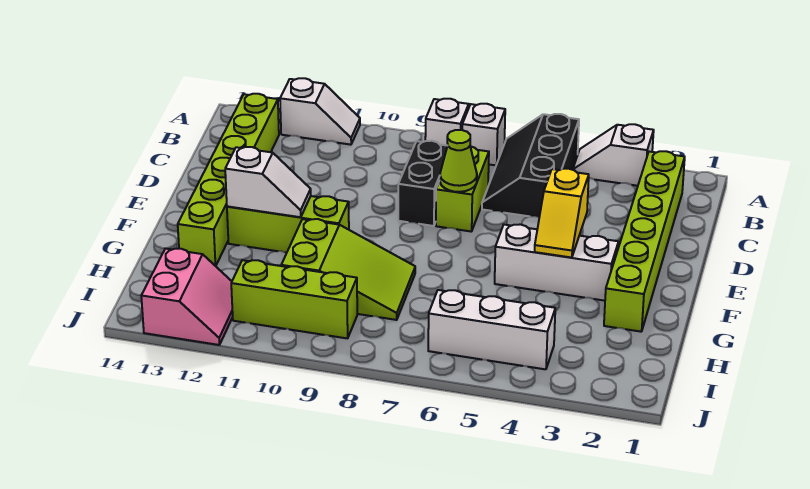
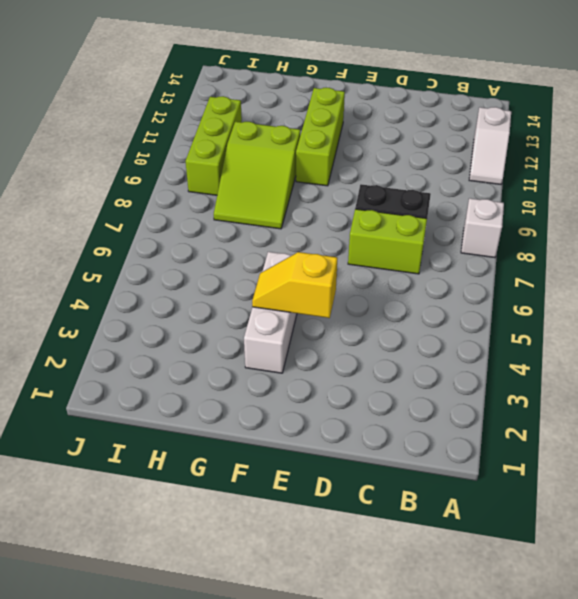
none -> white slope A3:A4 level 1 top 3
none -> black slope A5:C6 level 1 top 5
none -> white brick A7 level 1

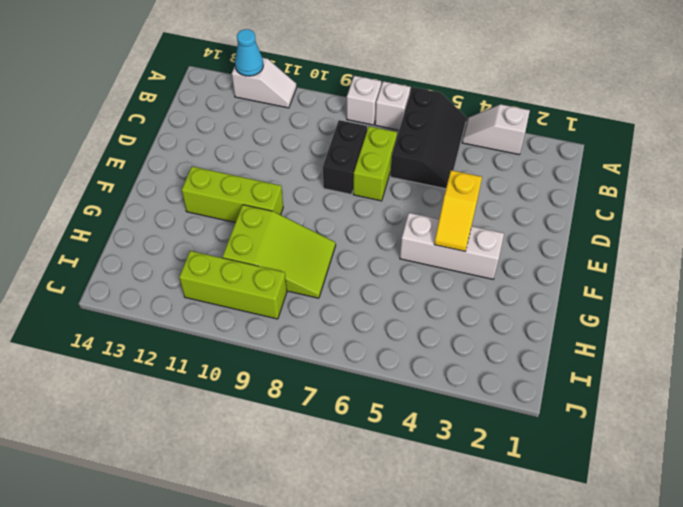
black slope A5:C6 level 1 top 6 -> black slope A5:C6 level 1 top 5
cyan cone A12 level 2 -> none
none -> lime brick B2:G2 level 1
none -> lime brick B13:G13 level 1
none -> white brick I4:I6 level 1

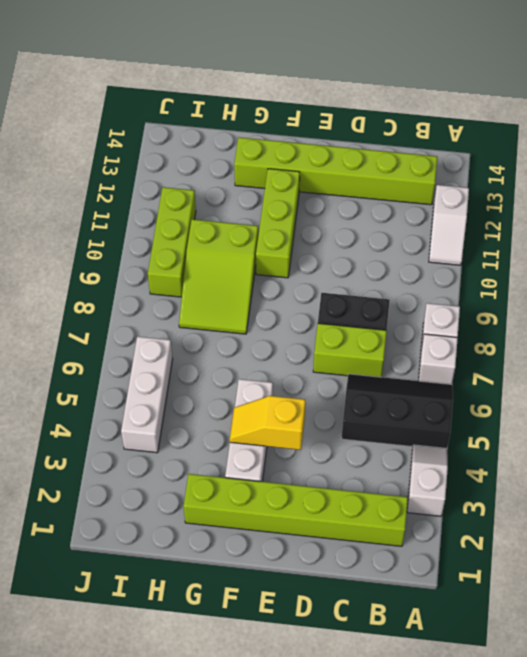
none -> pink slope I12:J13 level 1 top 13
none -> lime cone D7 level 2
none -> white slope F11:F12 level 2 top 12

